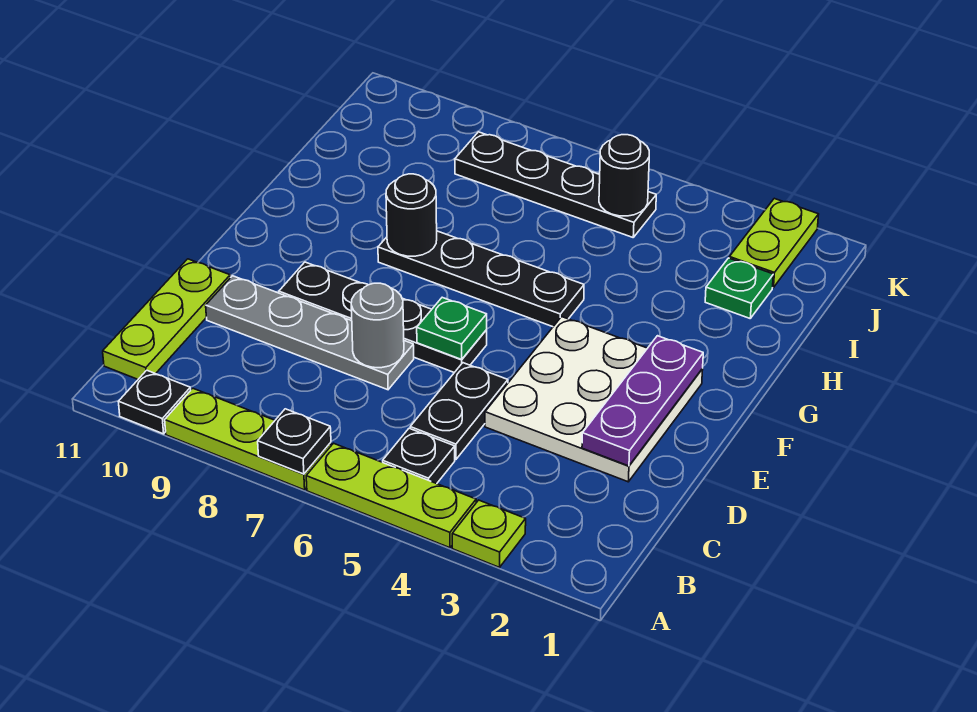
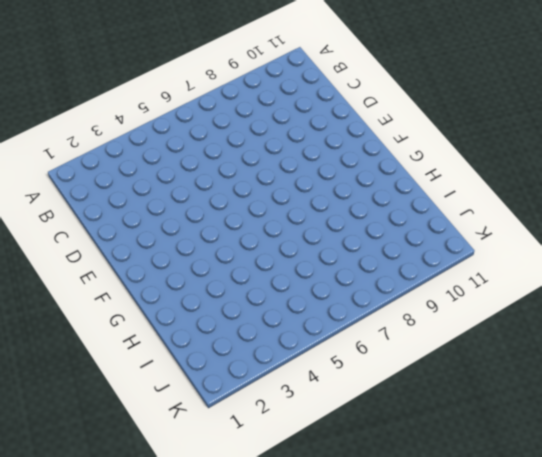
none -> lime plate A3 level 1
none -> lime plate A4:A6 level 1
none -> lime plate A7:A9 level 1

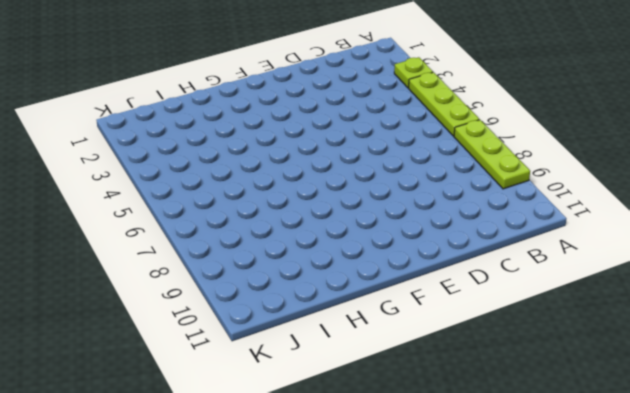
none -> black plate A10 level 1
none -> black plate B5 level 1
none -> lime plate B11:D11 level 1

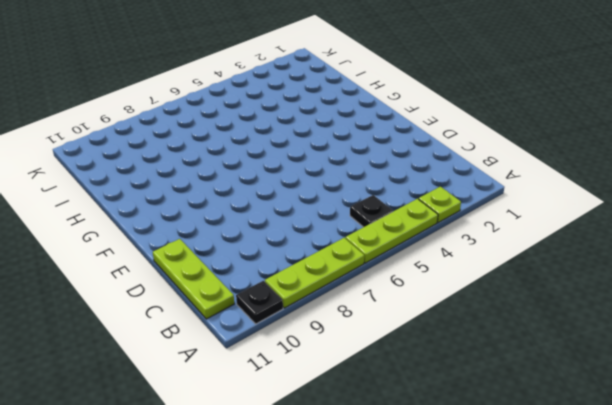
none -> black plate C5:D5 level 1
none -> white plate D2:F4 level 1
none -> grey plate D7:D10 level 1

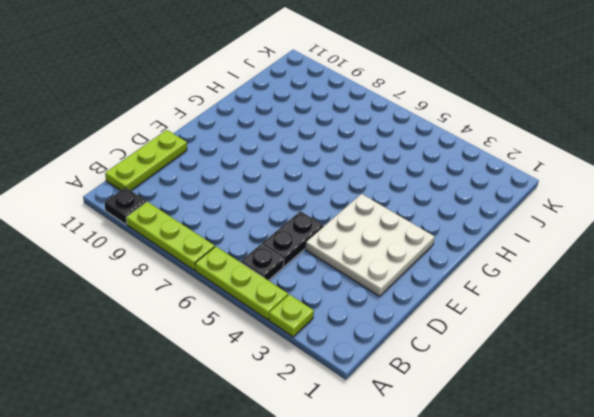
none -> grey plate D7:D10 level 1
none -> black plate E6:E9 level 1
none -> black plate G5:G8 level 1

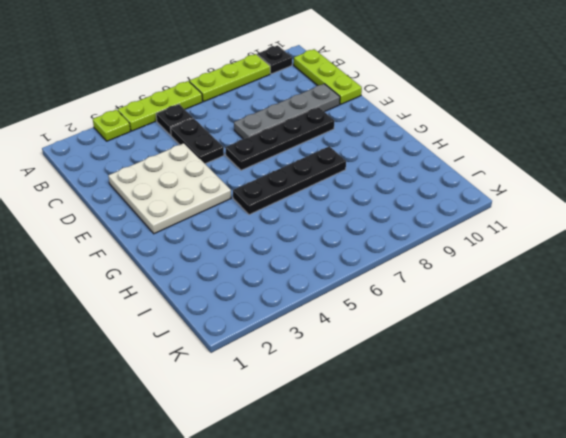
none -> green plate I2 level 1
none -> lime plate J2:K2 level 1
none -> black plate J5:J8 level 1

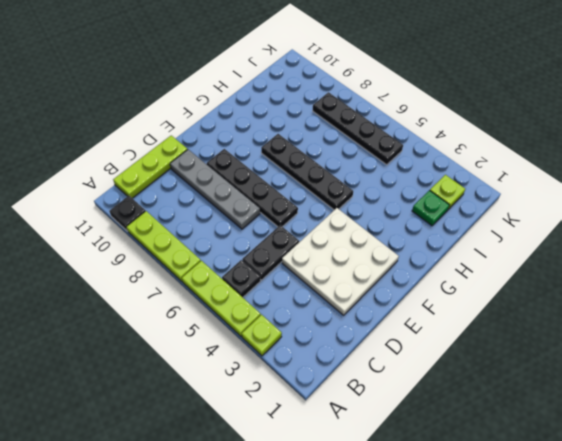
lime plate J2 level 1 -> lime plate J2:K2 level 1
none -> black plate A7 level 2
none -> purple plate D2:F2 level 2
none -> grey round brick D7 level 2

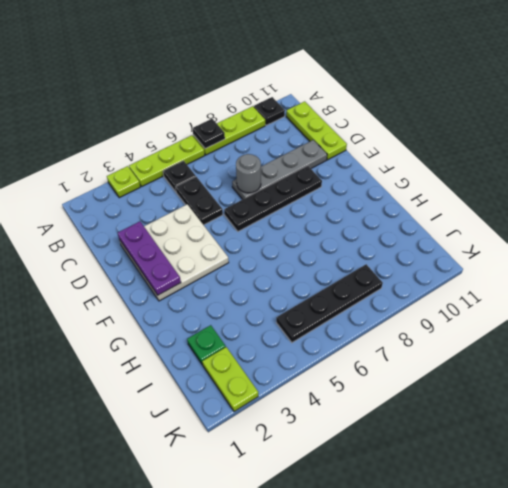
none -> black plate G5:G8 level 1
none -> green plate E6 level 2
none -> black round brick G8 level 2

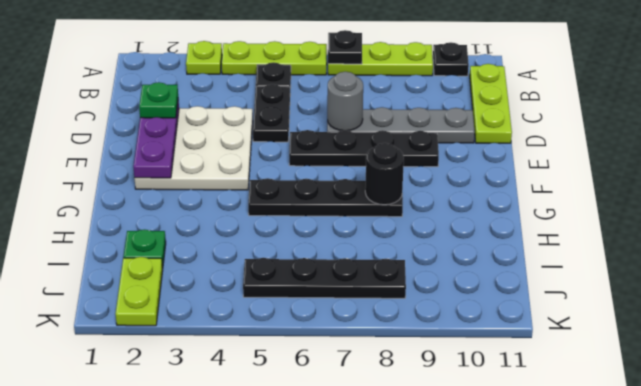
green plate D2 level 3 -> green plate E6 level 2
none -> black round brick J5 level 2

